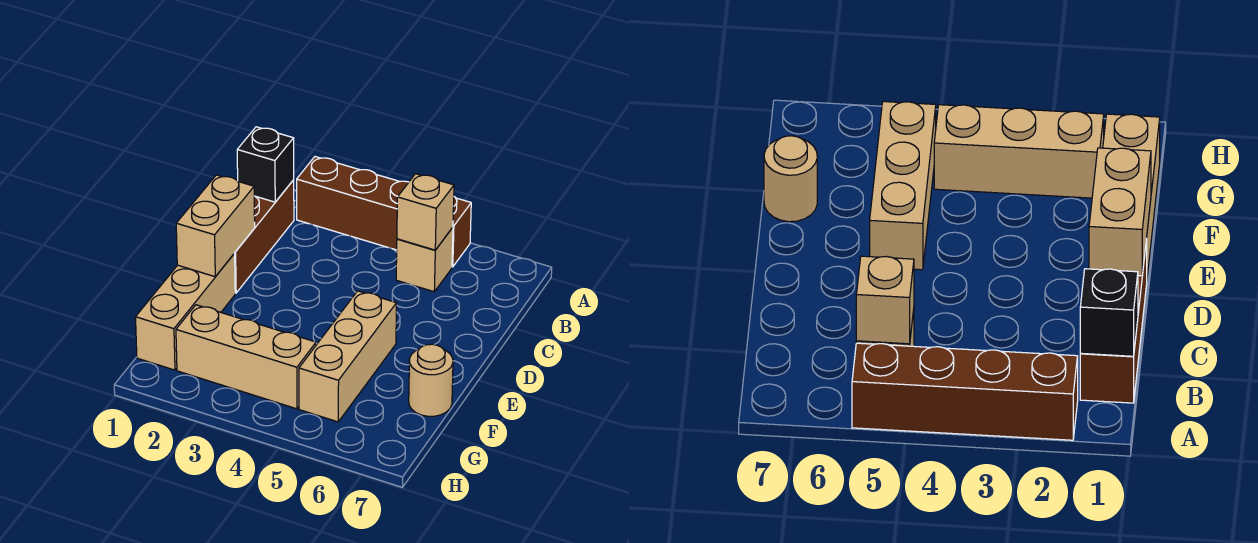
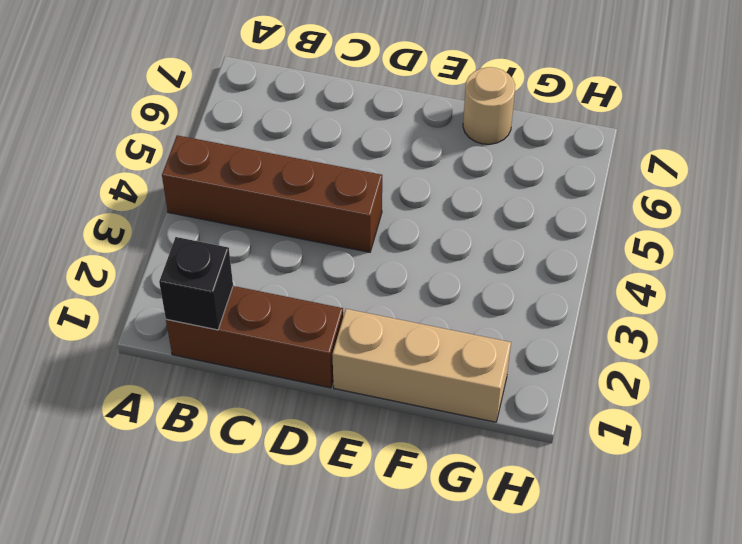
brown brick A4:D4 level 1 -> brown brick A2:A5 level 1
none -> tan brick B5 level 1
none -> tan brick E5:G5 level 1

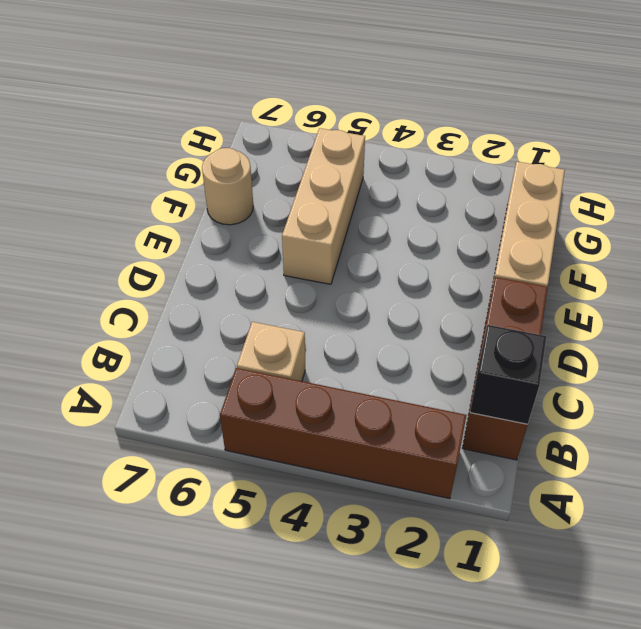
none -> tan brick G2:G4 level 1
none -> tan brick B5 level 2

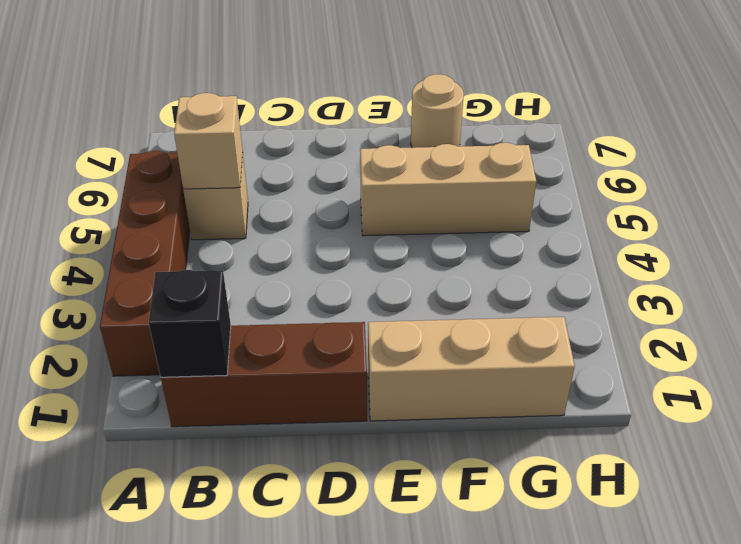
none -> tan brick G2:G4 level 1
none -> tan brick D1:E1 level 2

